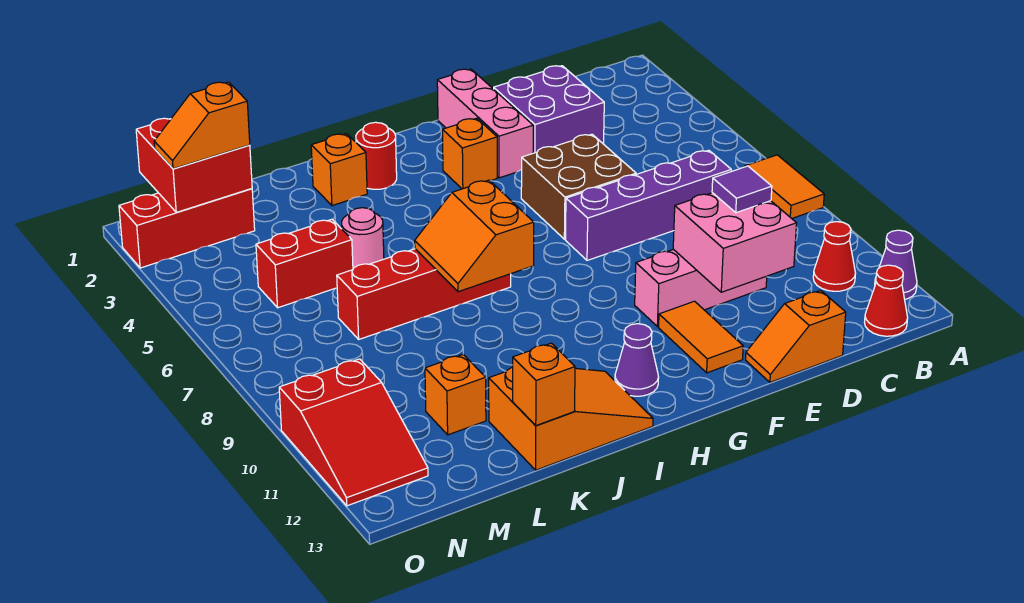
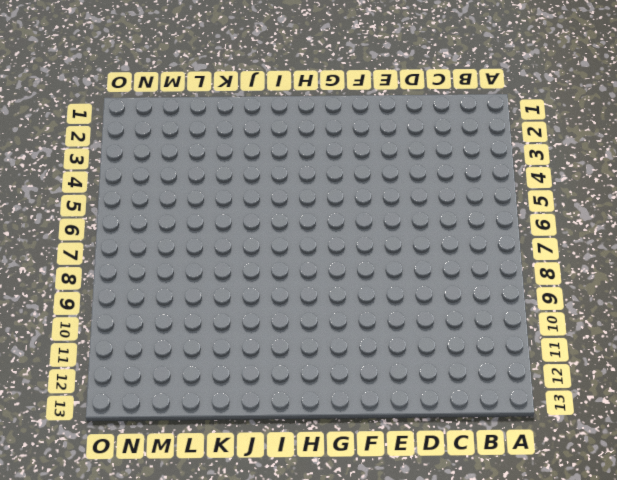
none -> orange tile A7:A8 level 1
none -> purple cone A12 level 1
none -> red cone B11 level 1

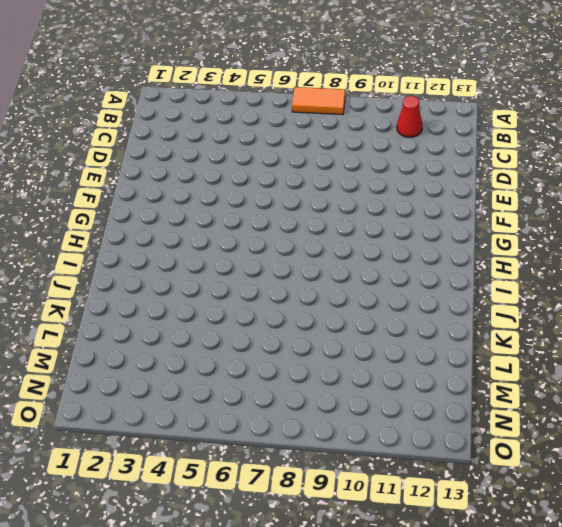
none -> purple cone A12 level 1
none -> red cone B13 level 1
none -> purple brick C7:F7 level 1

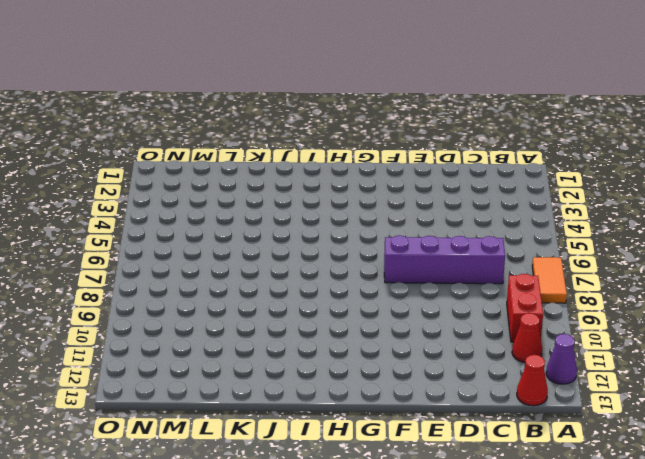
red brick B9:B10 level 1 -> red brick L5:M5 level 1
none -> purple brick D2:E3 level 1
none -> pink brick D10:F10 level 1
none -> orange slope D13:E13 level 1 top D

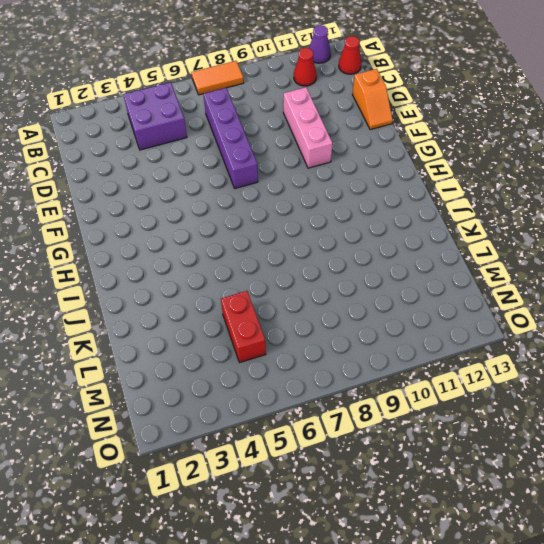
purple brick B4:C5 level 1 -> purple brick D2:E3 level 1
none -> brown brick E5:F6 level 1
none -> pink brick F1:F3 level 1
none -> orange tile F11:F12 level 1

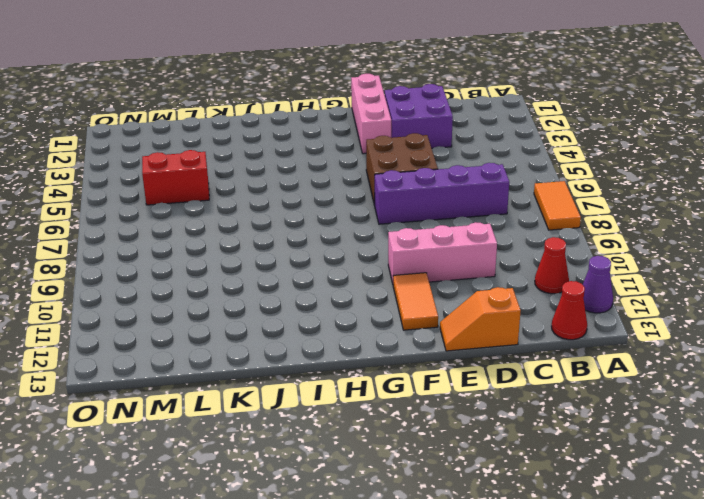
none -> orange brick G3 level 1
none -> purple cone H12 level 1
none -> red round brick I2 level 1

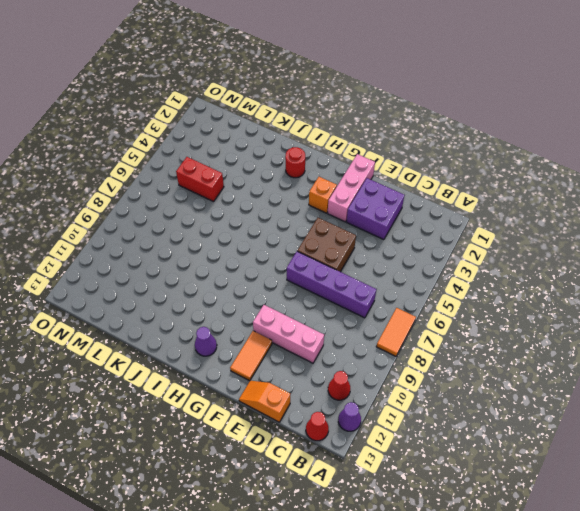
none -> red brick I7:L7 level 1
none -> orange slope I12:K13 level 1 top K
none -> orange brick J2 level 1

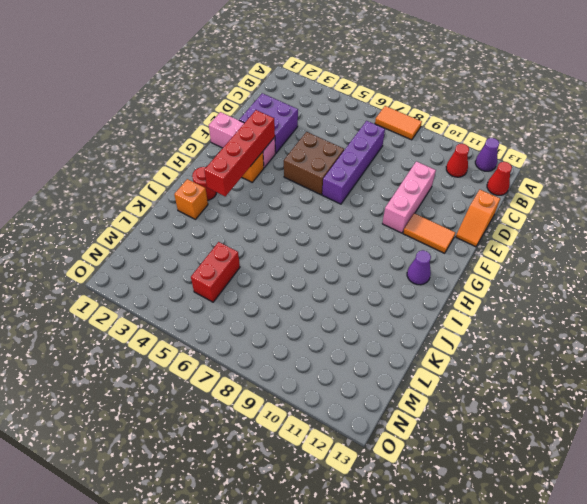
red brick F3:I3 level 2 -> red brick I7:L7 level 1
none -> orange slope I12:K13 level 1 top K
none -> pink round brick K5 level 1
none -> orange brick L11 level 1

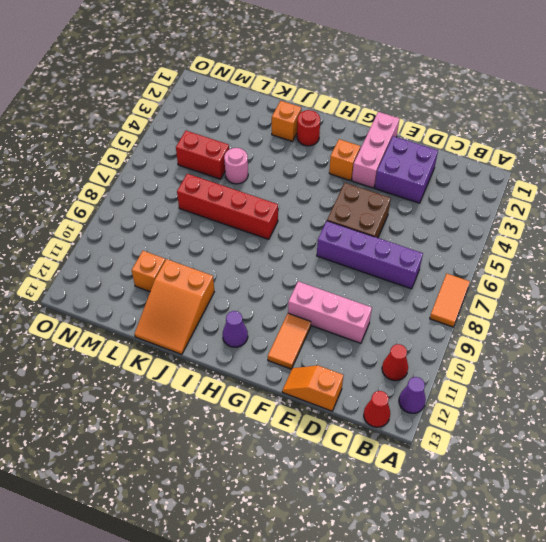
orange slope J11:K13 level 1 top 11 -> orange slope I12:K13 level 1 top K
none -> red brick M2:O2 level 1
none -> red slope N10:O12 level 1 top 10
none -> pink brick D10:E11 level 2

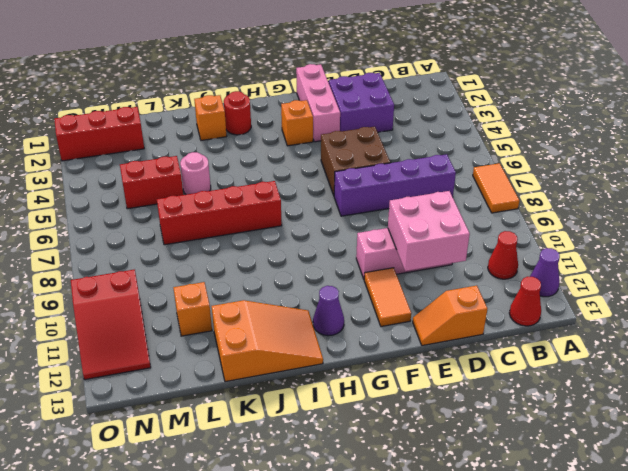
none -> orange slope I7:J8 level 2 top I
none -> orange brick K13 level 2
none -> red brick M1:N2 level 2

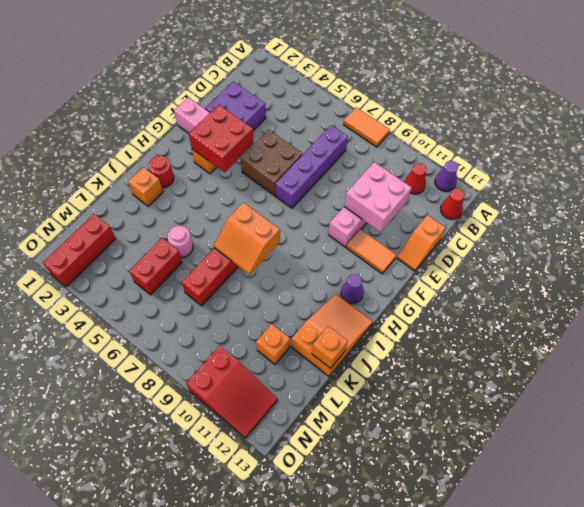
red brick F3:G4 level 2 -> red brick M1:N2 level 2
none -> purple tile D10 level 3
none -> orange slope M2:N2 level 3 top M

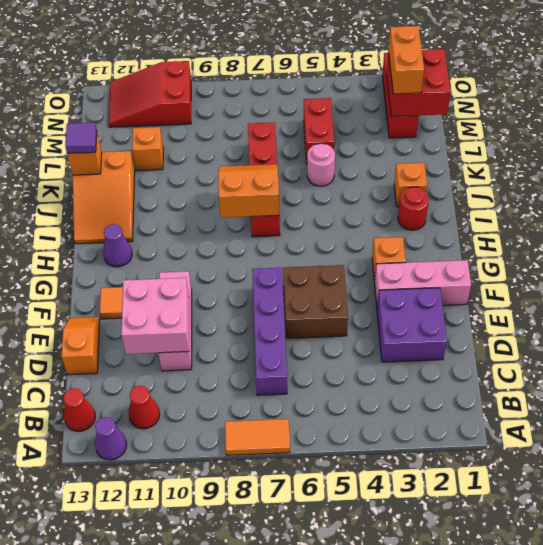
purple tile K13 level 3 -> purple tile D10 level 3
orange brick M2:N2 level 3 -> orange slope M2:N2 level 3 top M

